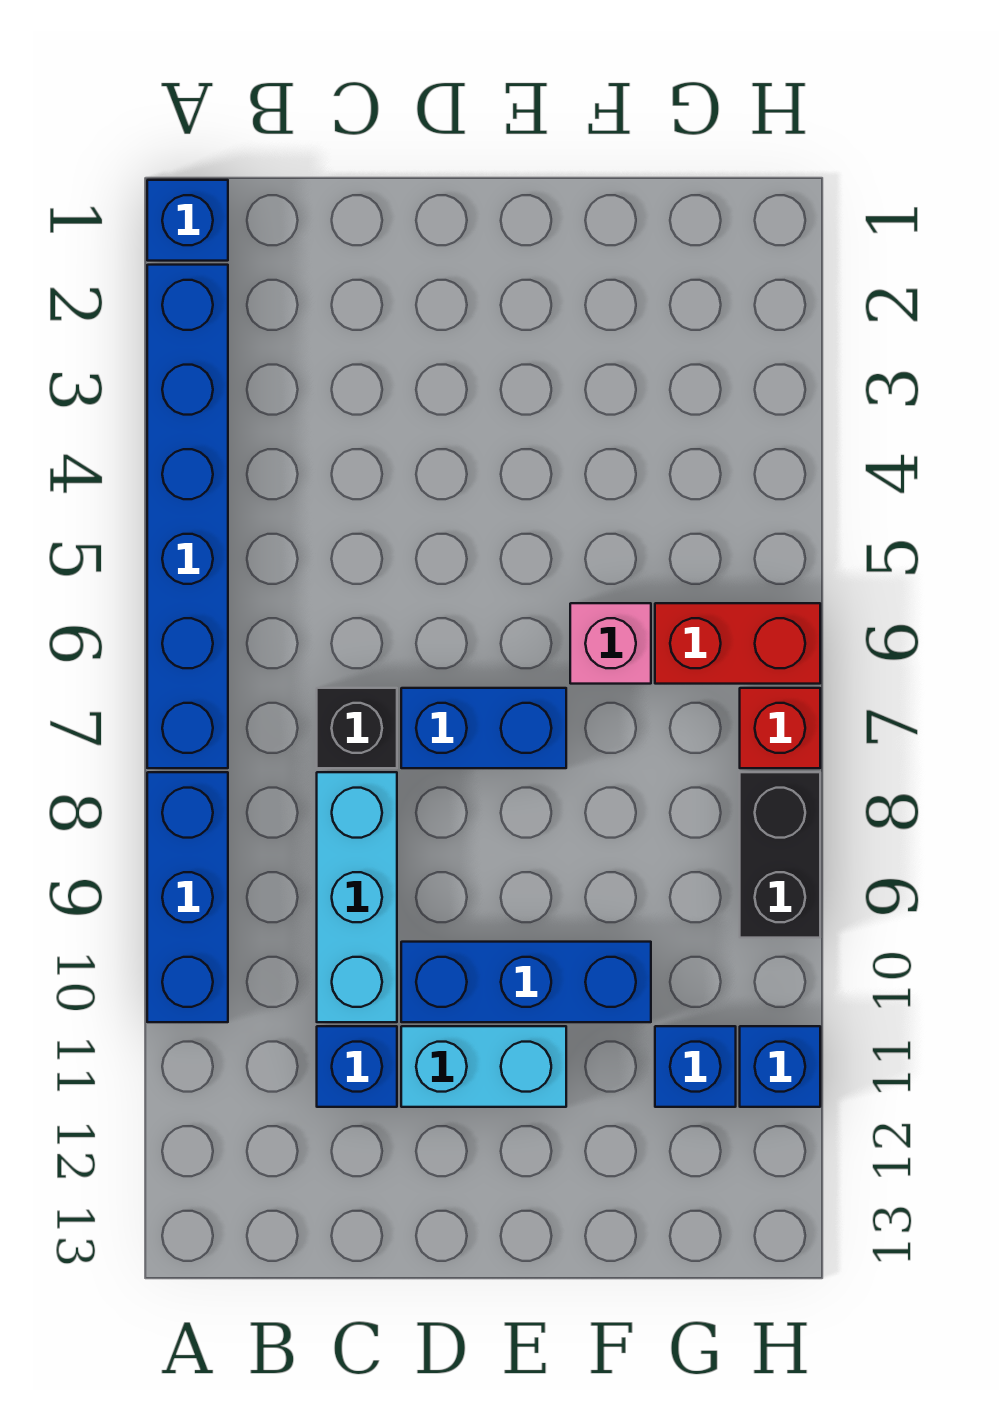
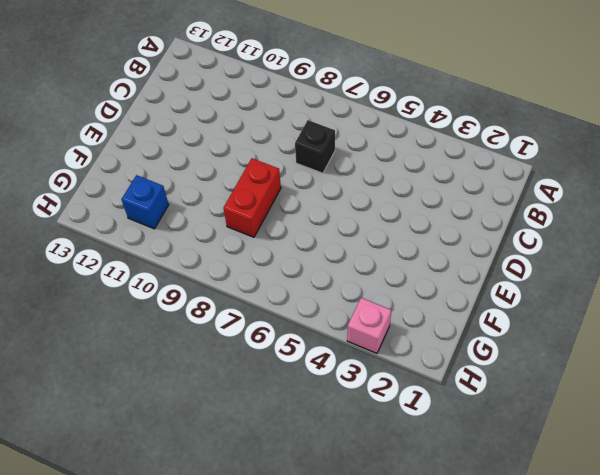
red brick E8:F8 level 1 -> red brick G6:H6 level 1
pink brick H3 level 1 -> pink brick F6 level 1
none -> blue brick A1 level 1
none -> blue brick A2:A7 level 1
none -> blue brick A8:A10 level 1

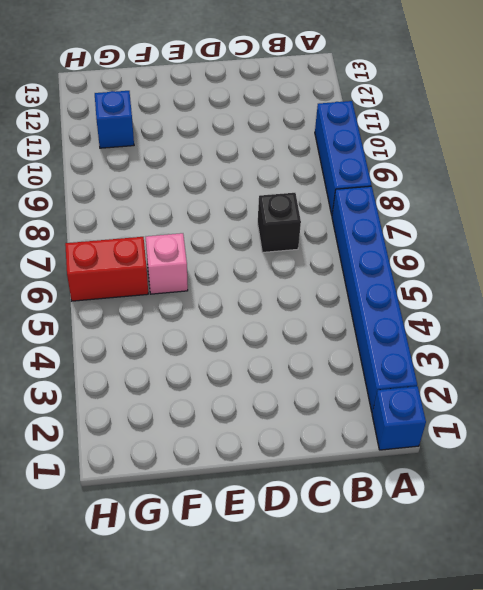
none -> cyan brick C8:C10 level 1
none -> blue brick C11 level 1
none -> blue brick D7:E7 level 1

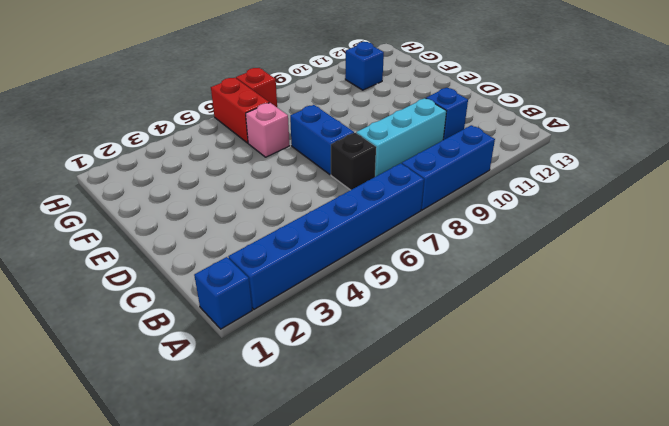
none -> blue brick D10:F10 level 1
none -> cyan brick D11:E11 level 1
none -> black brick H8:H9 level 1

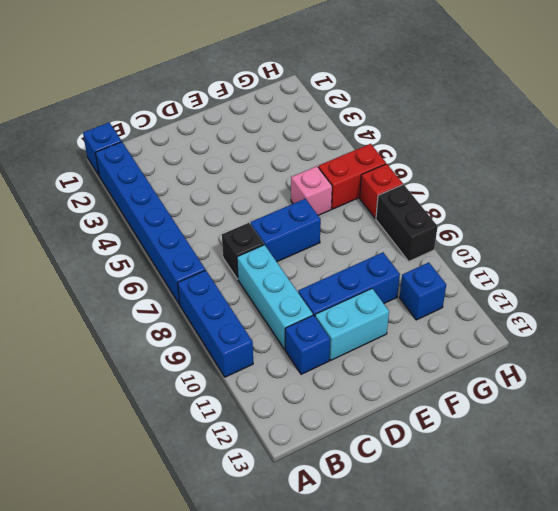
none -> blue brick H11 level 1

